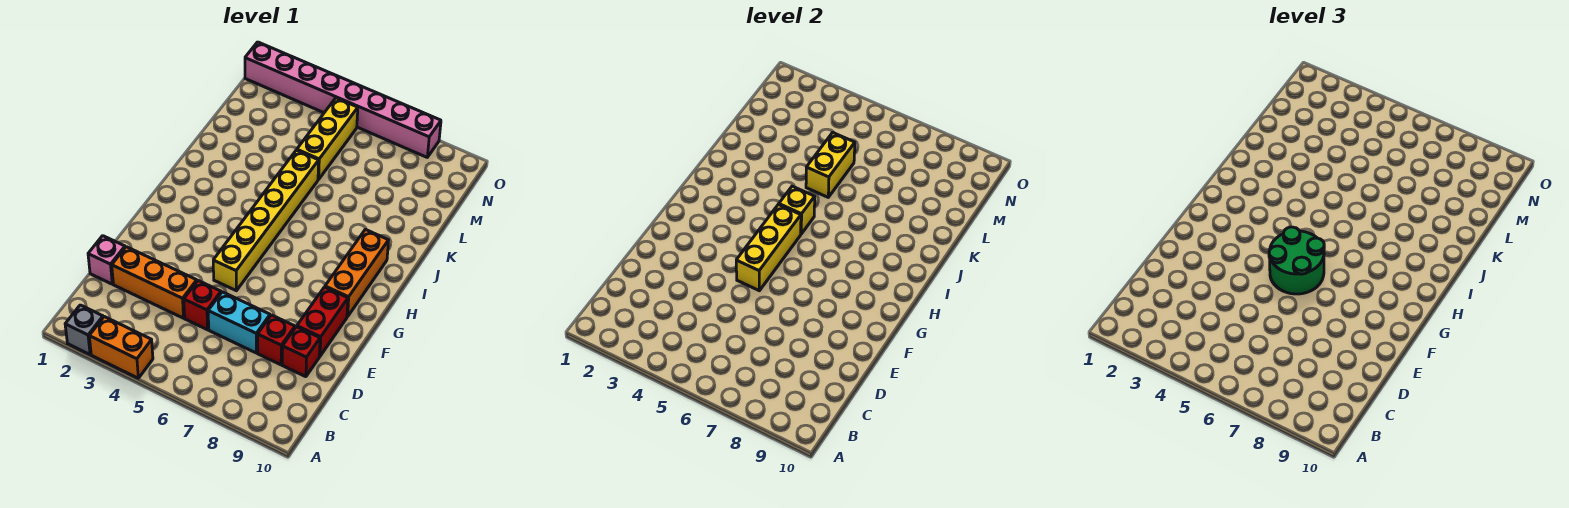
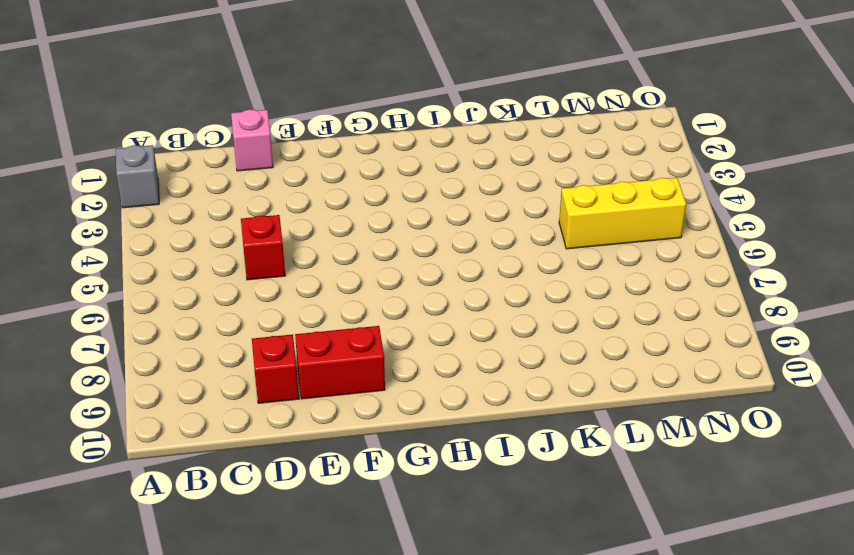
none -> orange brick A3:A4 level 1
none -> orange brick D2:D4 level 1
none -> cyan brick D6:D7 level 1

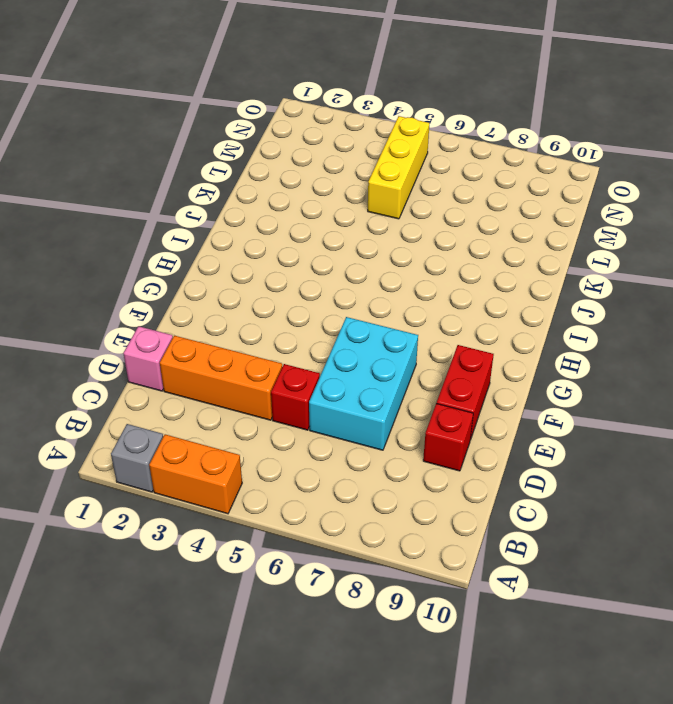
cyan brick D6:F7 level 1 -> cyan brick D6:D7 level 1
none -> red brick D8 level 1
none -> yellow brick F5:K5 level 1
none -> orange brick G9:I9 level 1

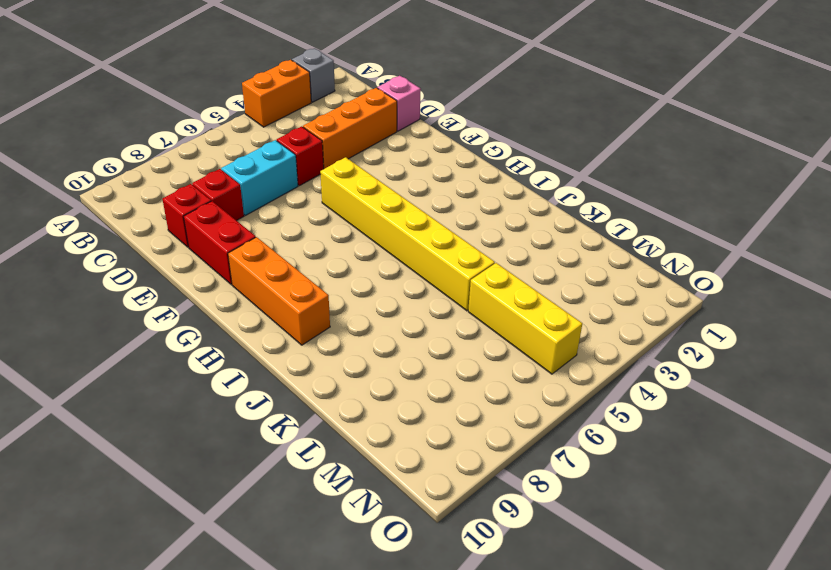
none -> pink brick O1:O8 level 1
none -> yellow brick F5:H5 level 2
none -> yellow brick I5 level 2

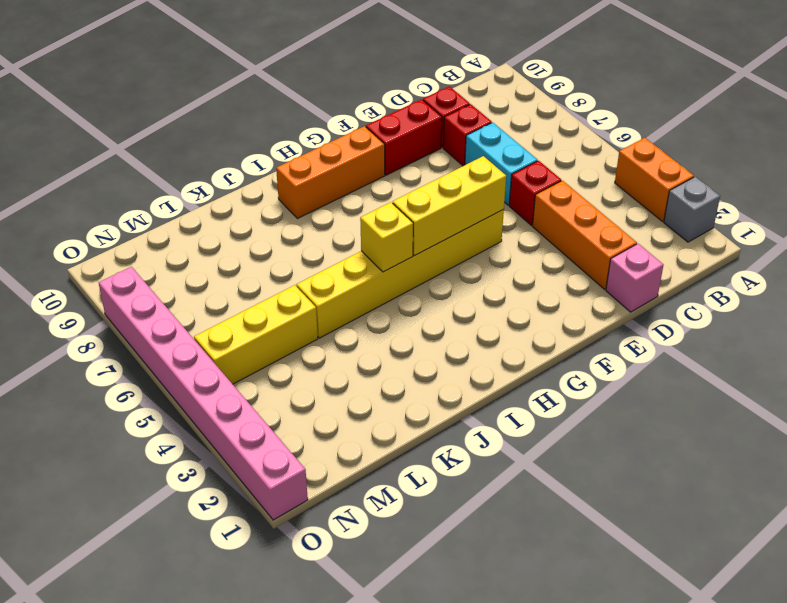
none -> yellow brick K5:L5 level 2
none -> green round brick F5:G6 level 3

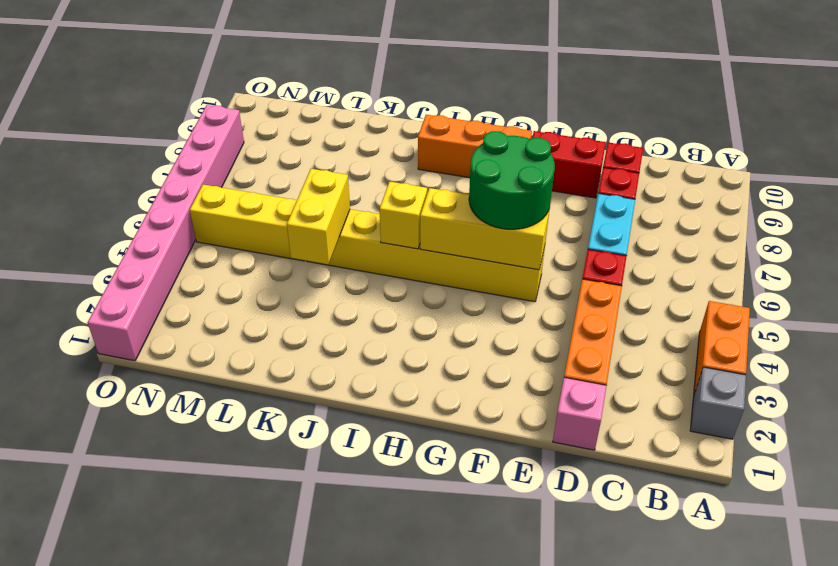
yellow brick K4:K5 level 2 -> yellow brick K5:L5 level 2

